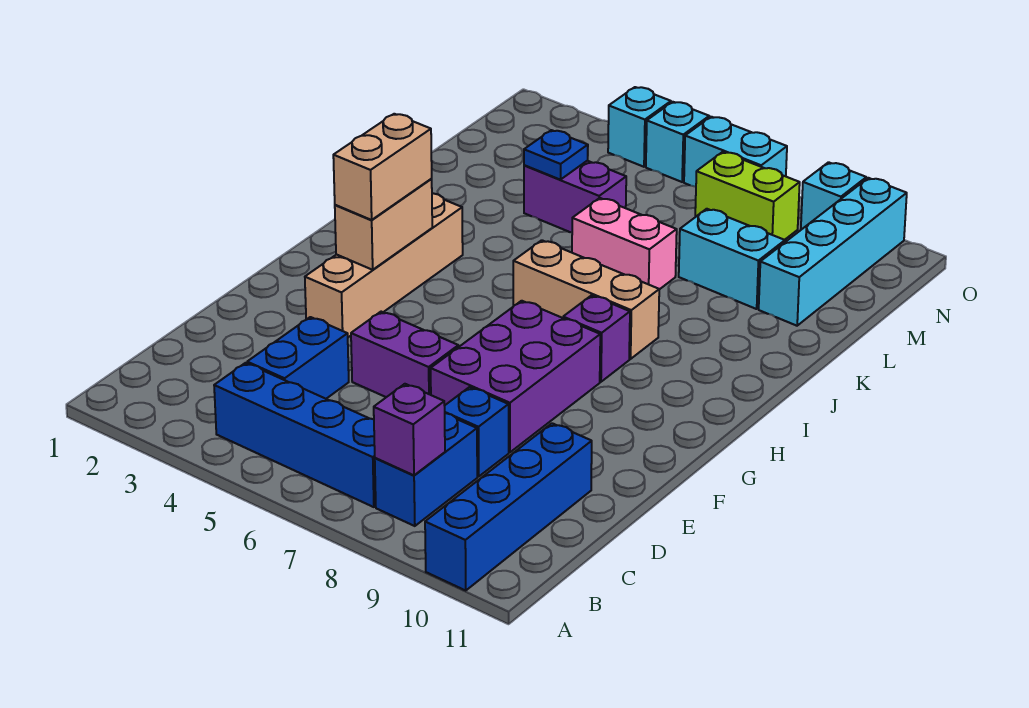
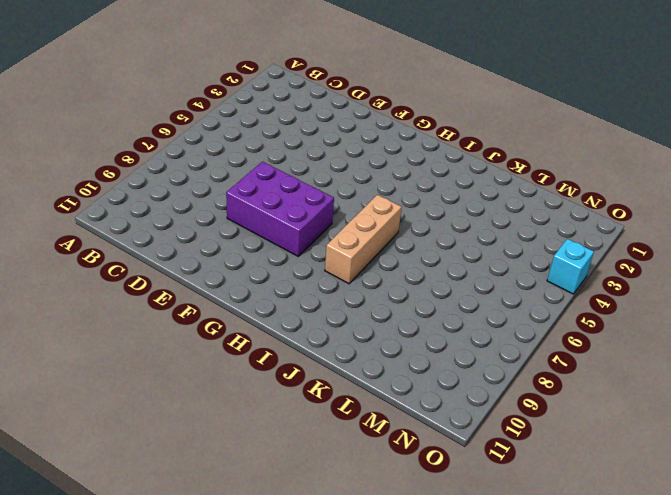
none -> blue brick A10:D10 level 1
none -> blue brick B4:B7 level 1
none -> blue brick B8:C8 level 1

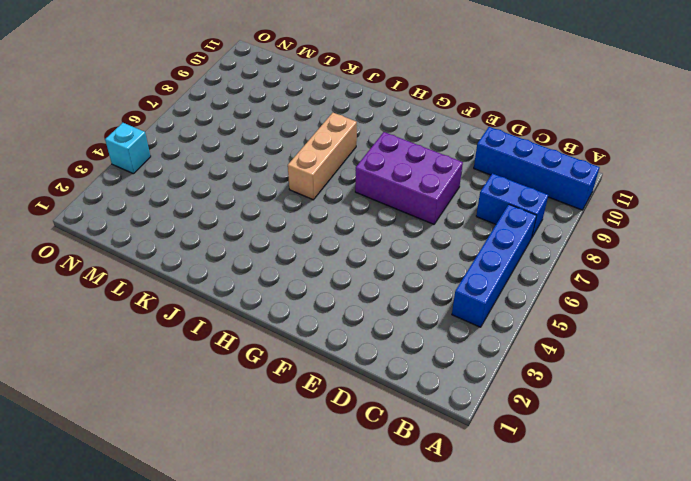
none -> blue brick C4:D4 level 1
none -> blue brick D8 level 1
none -> purple brick E5:E6 level 1

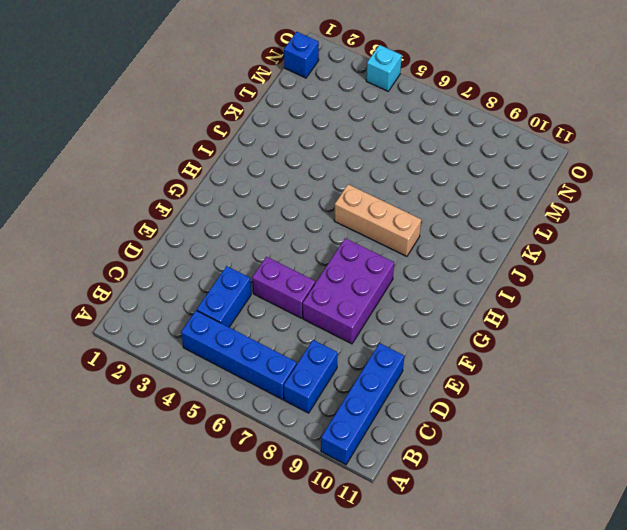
blue brick N1 level 1 -> blue brick D8 level 1
none -> tan brick F3:I3 level 1
none -> purple brick H8 level 1
none -> pink brick K6:K7 level 1

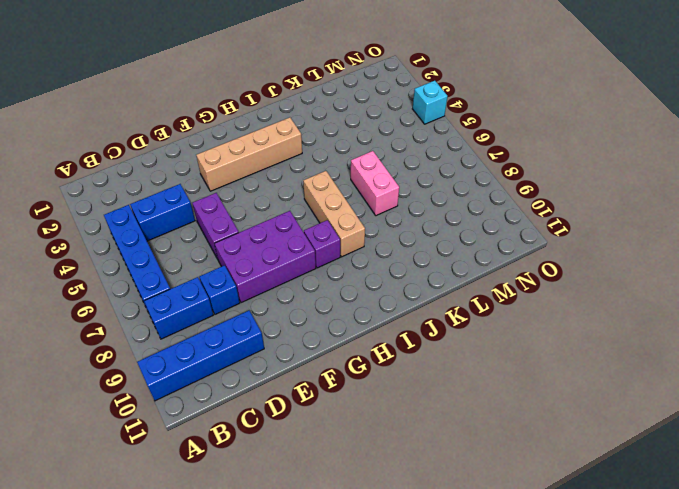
none -> purple brick L4:L5 level 1
none -> cyan brick L8:L9 level 1
none -> cyan brick L10:O10 level 1

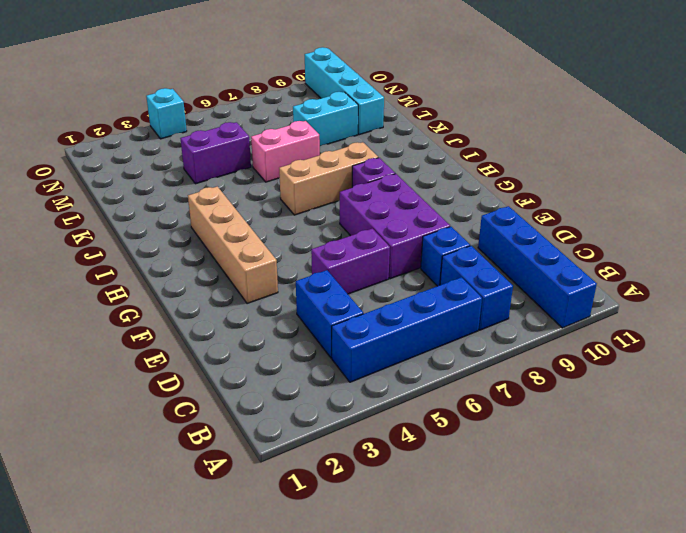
none -> lime brick N7:N8 level 1
none -> cyan brick O5 level 1
none -> cyan brick O6:O7 level 1

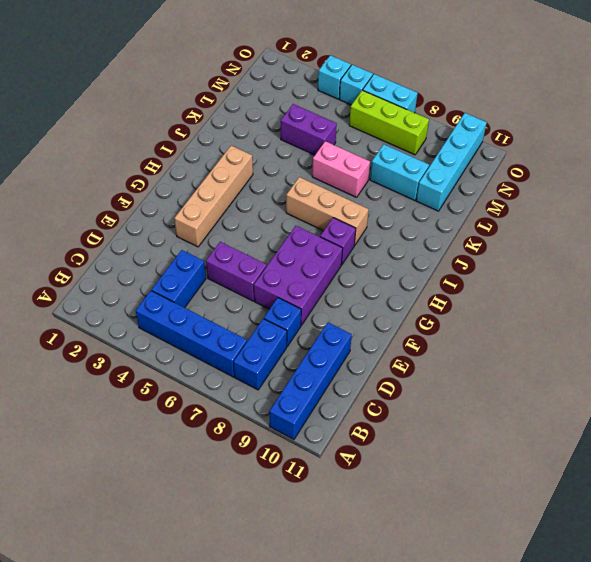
lime brick N6:N8 level 1 -> lime brick N7:N8 level 1
none -> cyan brick O9 level 1
none -> purple brick B8 level 2
none -> tan brick G3:H3 level 2

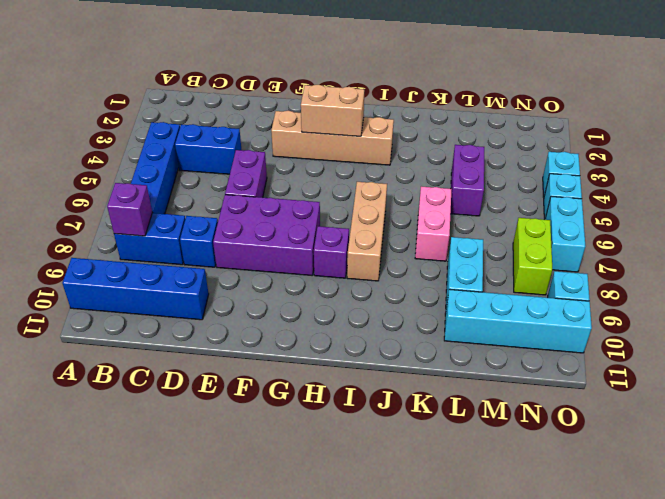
none -> blue plate L4 level 2
none -> tan brick G3:H3 level 3

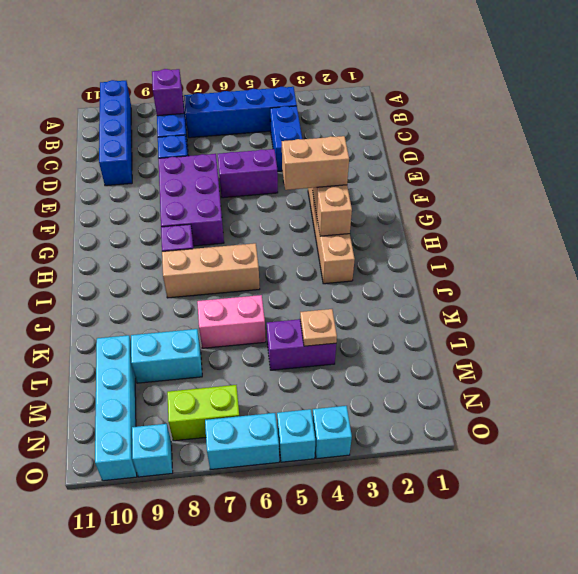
tan brick G3:G4 level 3 -> tan brick G3:H3 level 3
tan plate L4 level 2 -> blue plate L4 level 2

